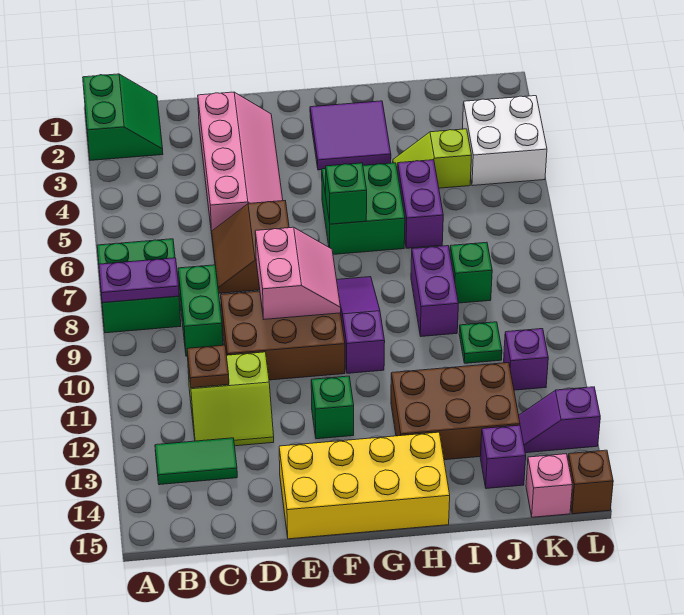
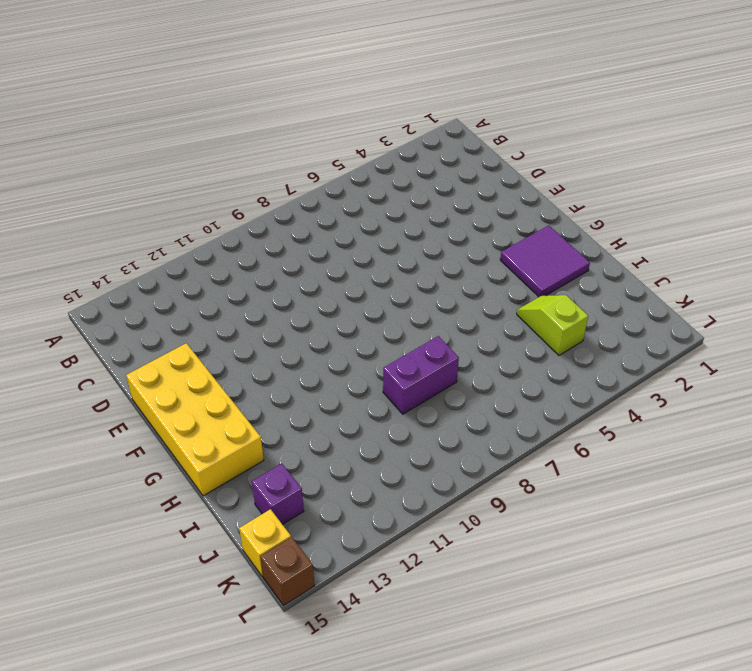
yellow brick K15 level 1 -> pink brick K15 level 1
none -> green slope A1:B2 level 1 top A
none -> green brick A7:B8 level 1
none -> green tile B13:C13 level 1

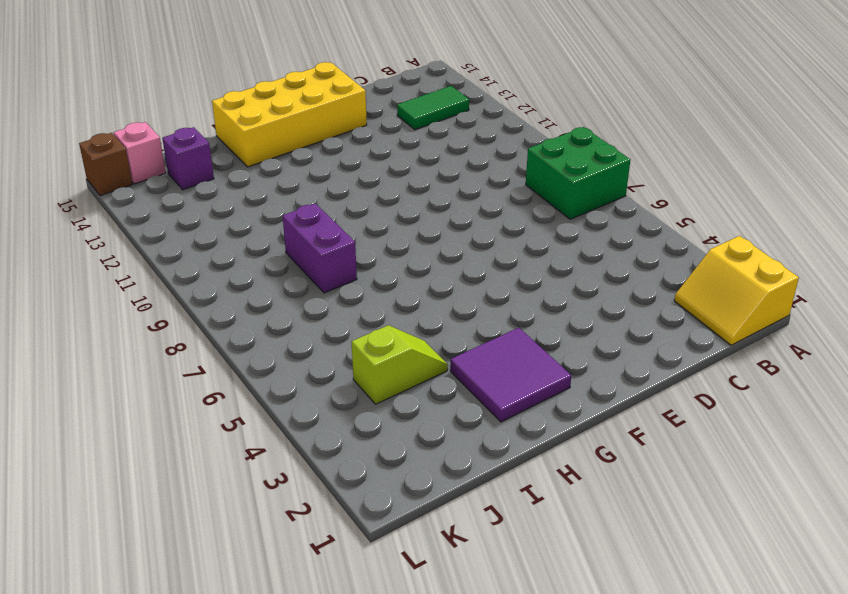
yellow slope A1:B2 level 1 top A -> green slope A1:B2 level 1 top A
none -> green brick C8:C9 level 1
none -> lime slope C11:D12 level 1 top 11
none -> pink slope D2:E5 level 1 top D

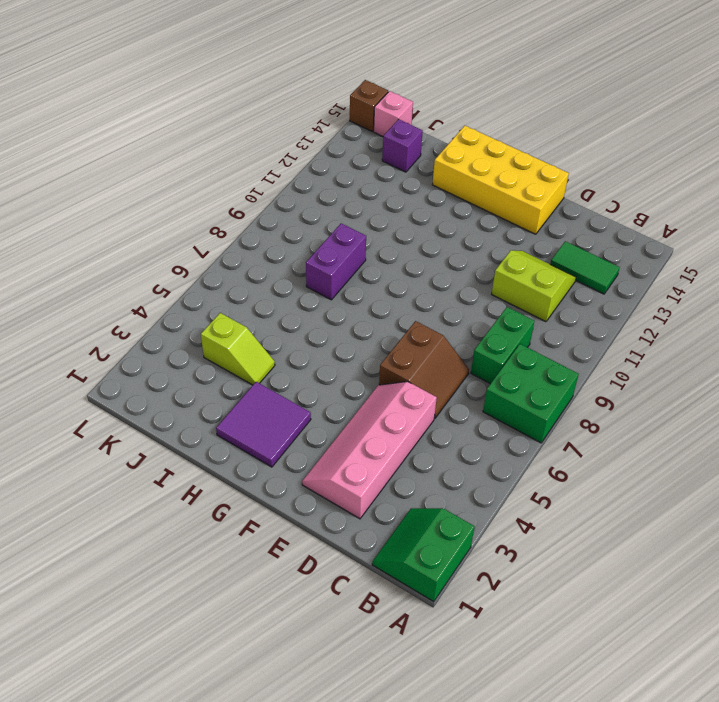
none -> brown brick D9:F10 level 1
none -> green brick F12 level 1
none -> green brick G5:H6 level 1

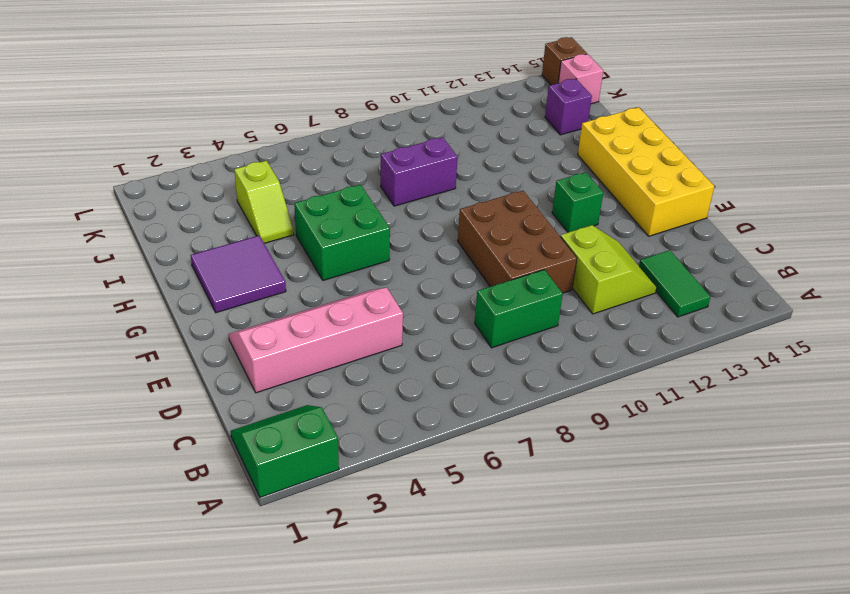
none -> green brick A7:B8 level 1
none -> brown slope D6:E7 level 1 top E
none -> purple slope G8:G10 level 1 top 10

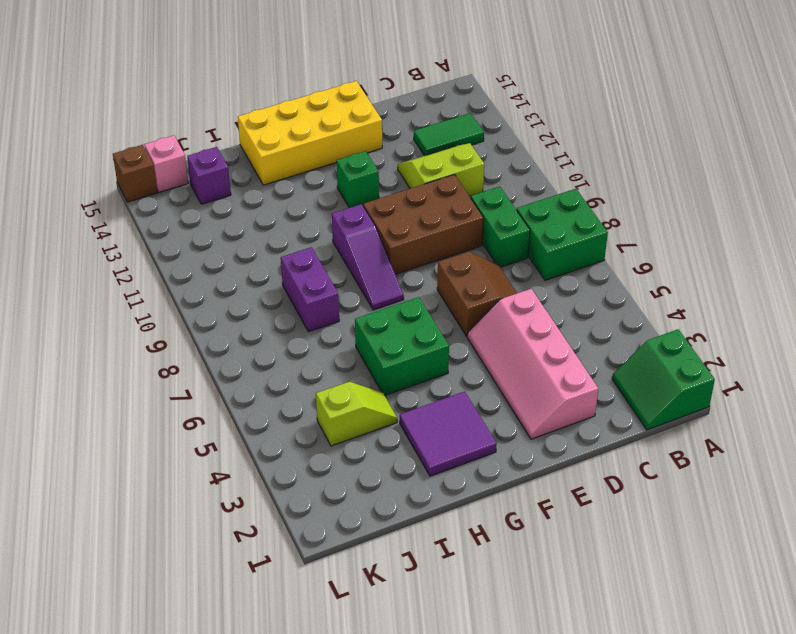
none -> brown brick H12:J13 level 1
none -> purple brick I5:I6 level 1
none -> green brick J8 level 1

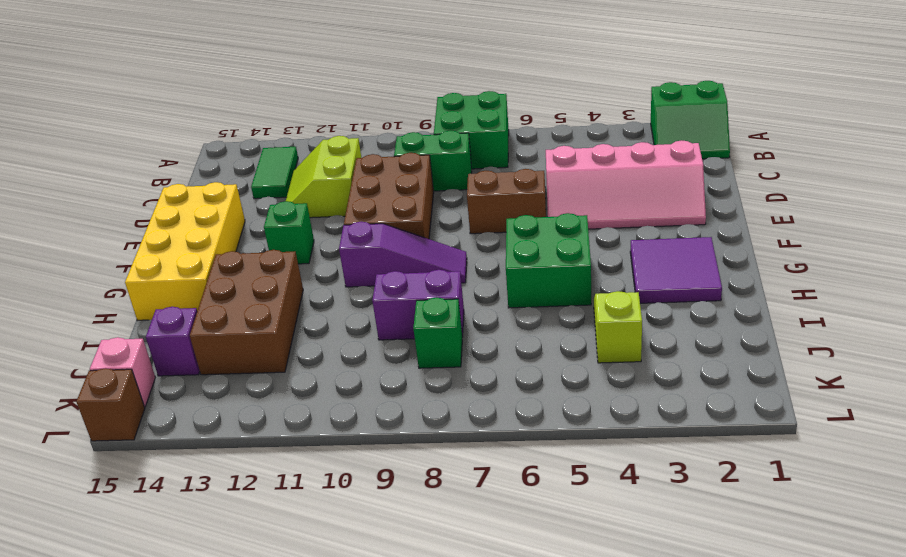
none -> purple brick I5:I6 level 1
none -> green plate J10 level 1
none -> white brick K3:L4 level 1

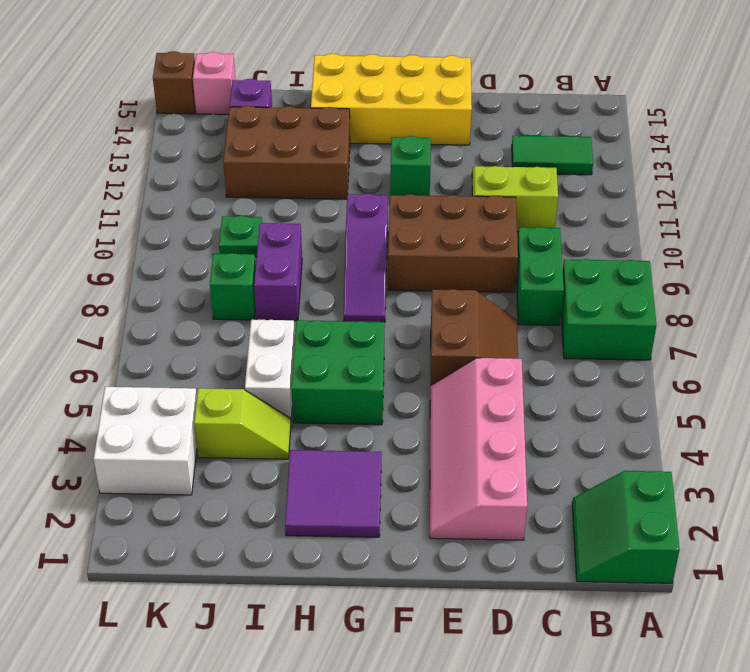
white brick I5:I6 level 1 -> purple brick I5:I6 level 1
none -> purple brick K11 level 1
none -> purple slope K13:L13 level 1 top L
none -> purple plate A8:B8 level 2

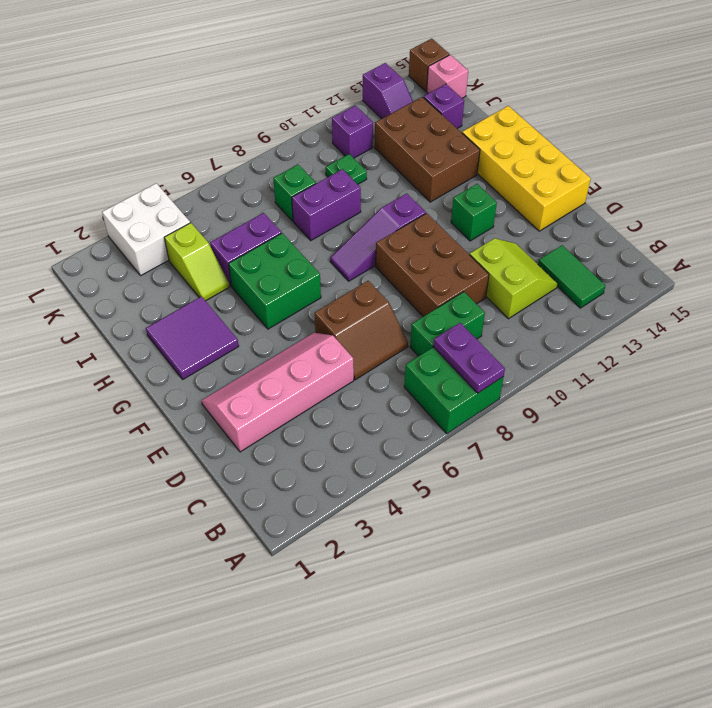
none -> green slope A1:B2 level 1 top A
none -> brown plate C11 level 2
none -> pink slope E8:F9 level 2 top E

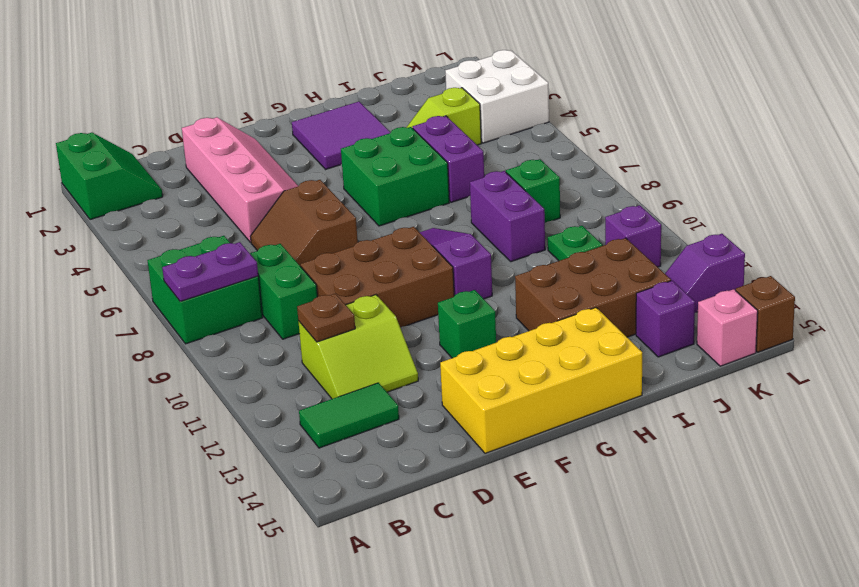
none -> pink slope E8:F9 level 2 top E
none -> green brick G6 level 2

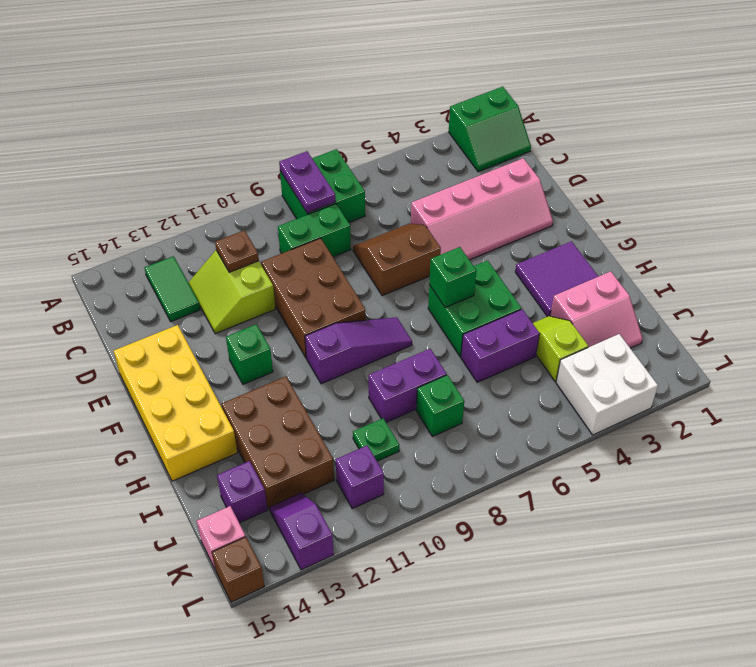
pink slope I2:J3 level 1 top I -> pink slope E8:F9 level 2 top E

